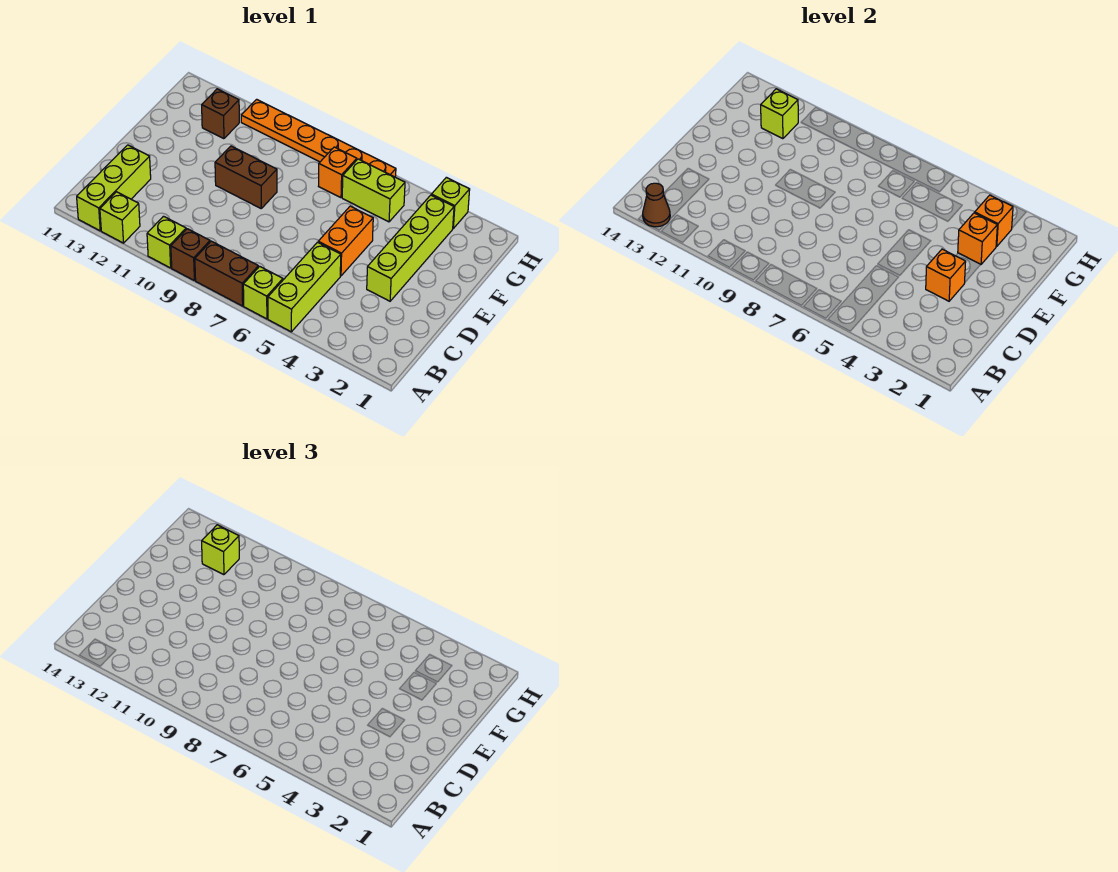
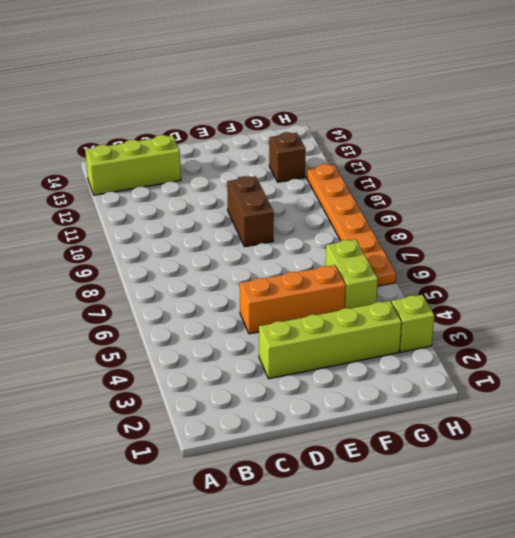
orange brick D5:F5 level 1 -> orange brick D5:E5 level 1
none -> lime brick A5:C5 level 1
none -> lime brick A6 level 1
none -> brown brick A7:A8 level 1

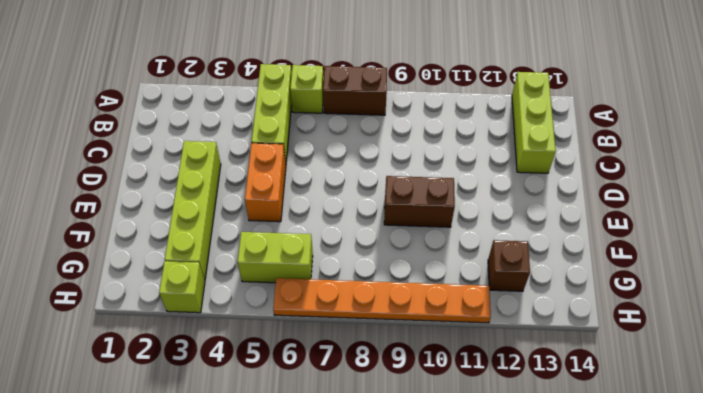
none -> brown brick A9 level 1
none -> lime brick A10 level 1
none -> lime brick A12 level 1

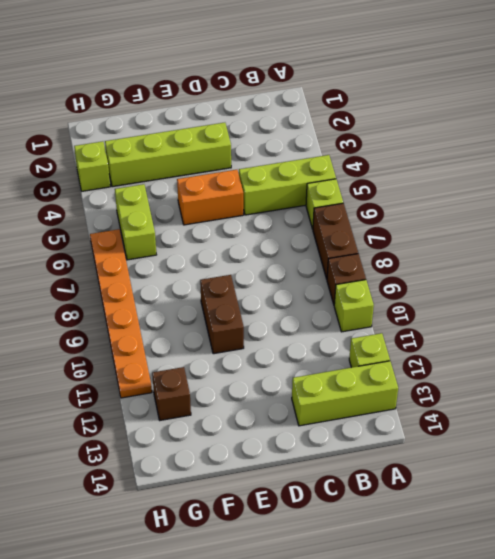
none -> orange brick G7 level 1
none -> brown cone A13 level 2
none -> orange brick D3 level 2

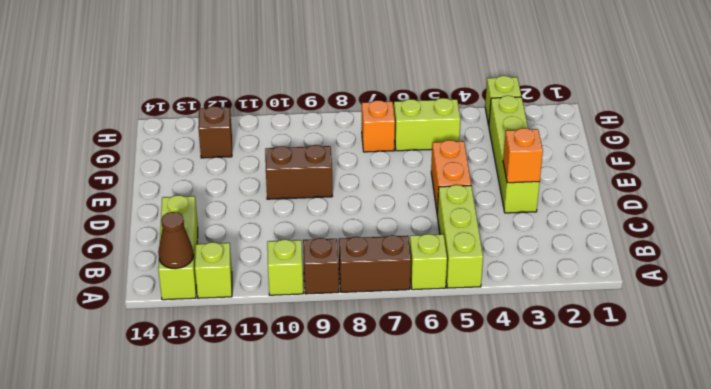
none -> orange plate H6:H11 level 1
none -> orange brick F3 level 2
none -> orange brick G3 level 2

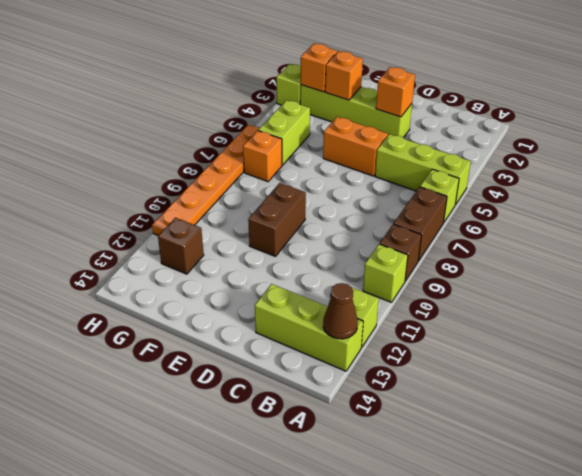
none -> lime brick G12 level 2
none -> lime brick G12 level 3

